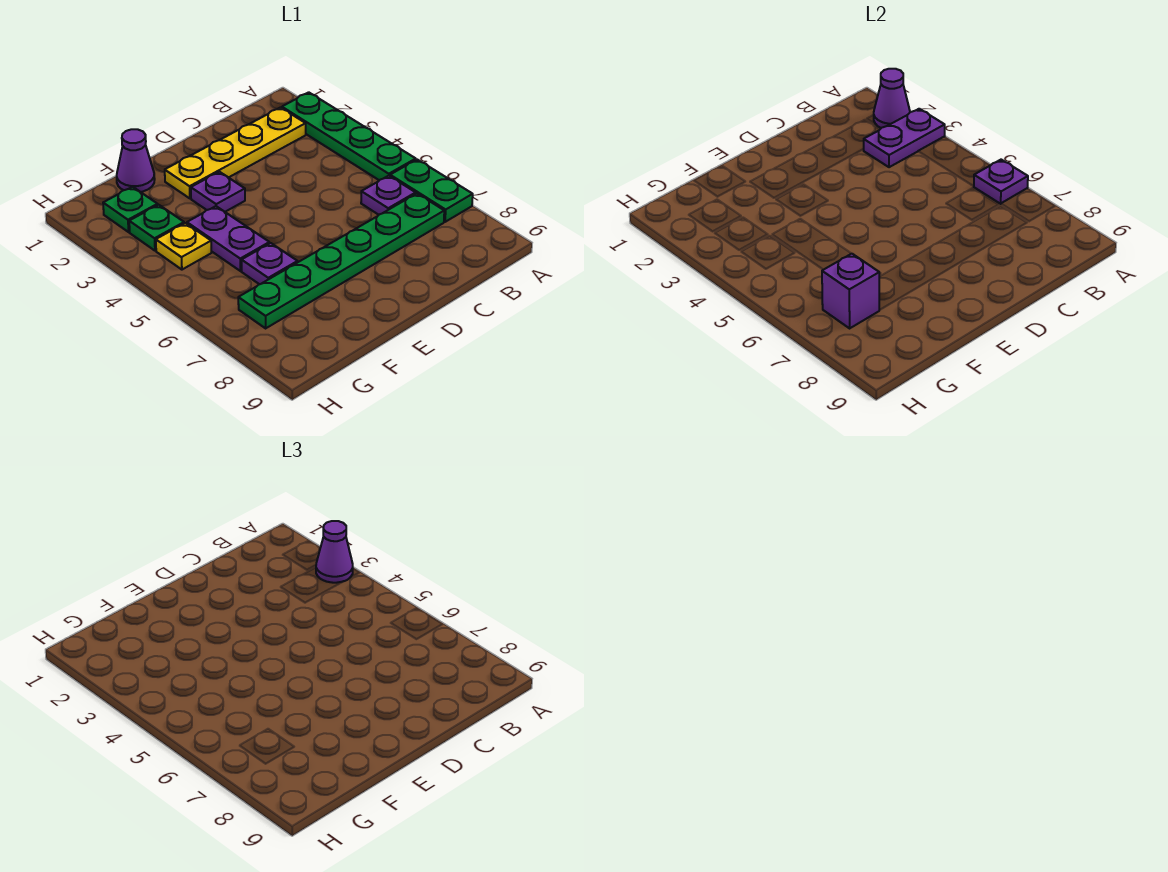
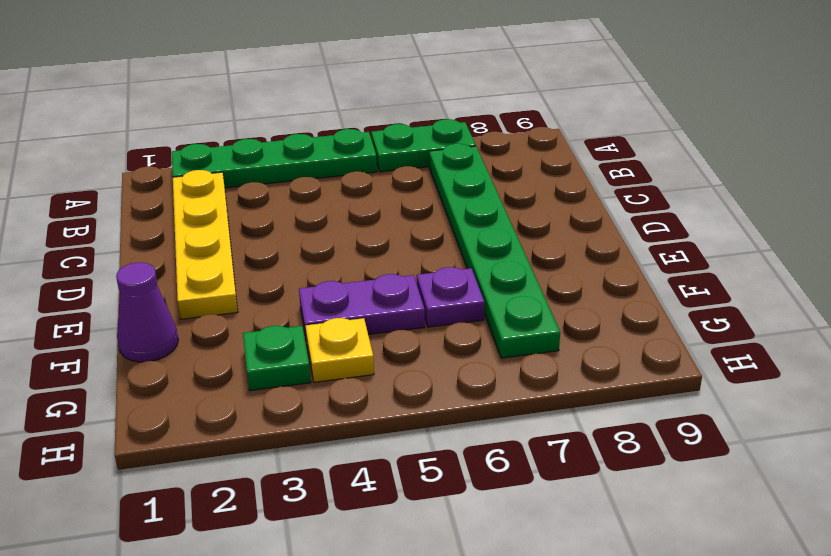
none -> purple plate B6 level 1
none -> purple plate E3 level 1
none -> green plate G2 level 1

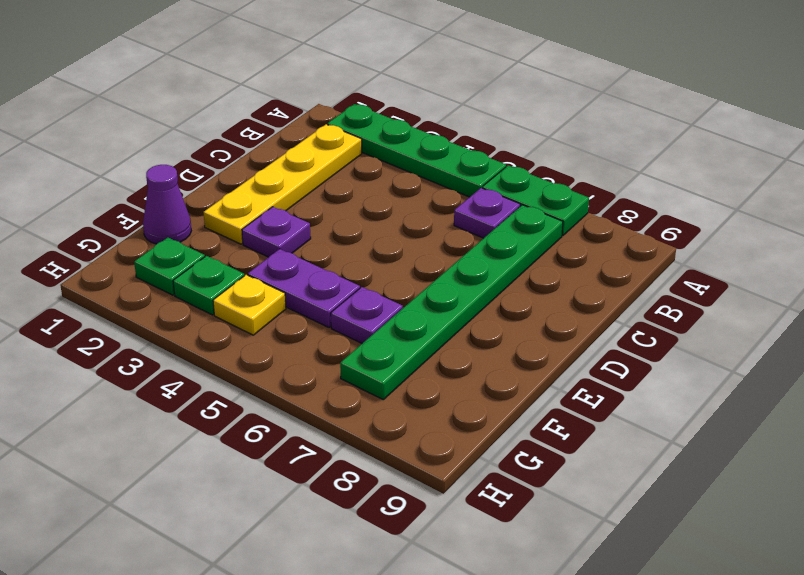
none -> purple cone A2 level 2
none -> purple plate A3:B3 level 2
none -> purple plate A6 level 2

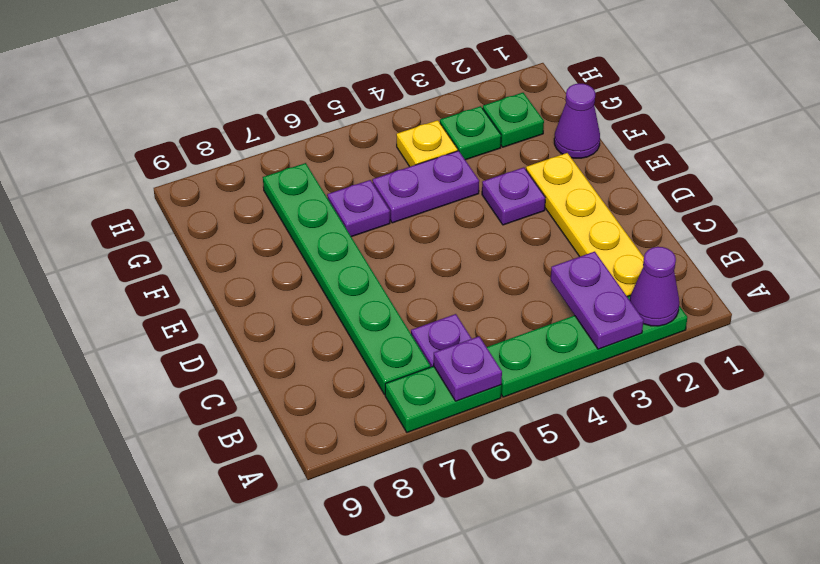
none -> purple brick G7 level 2
none -> purple cone A3 level 3

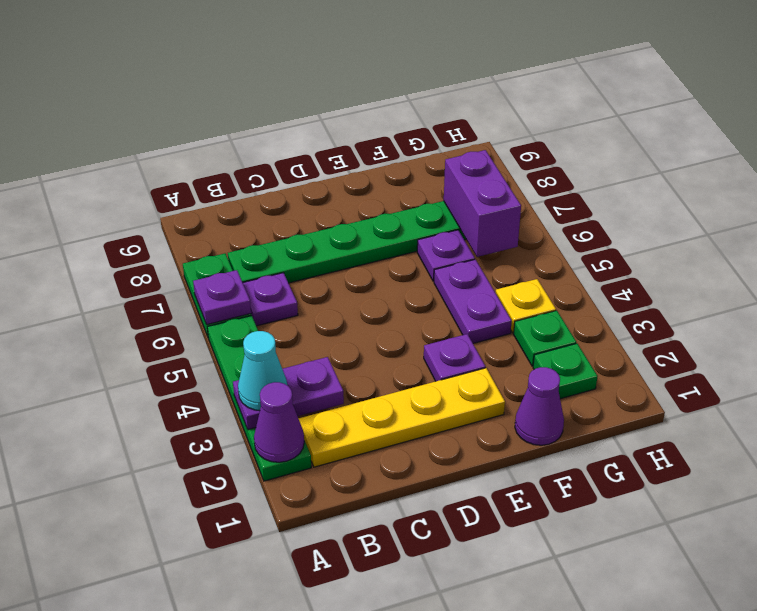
cyan cone A3 level 3 -> purple cone A3 level 3
purple brick G6:G7 level 2 -> purple brick G7 level 2

